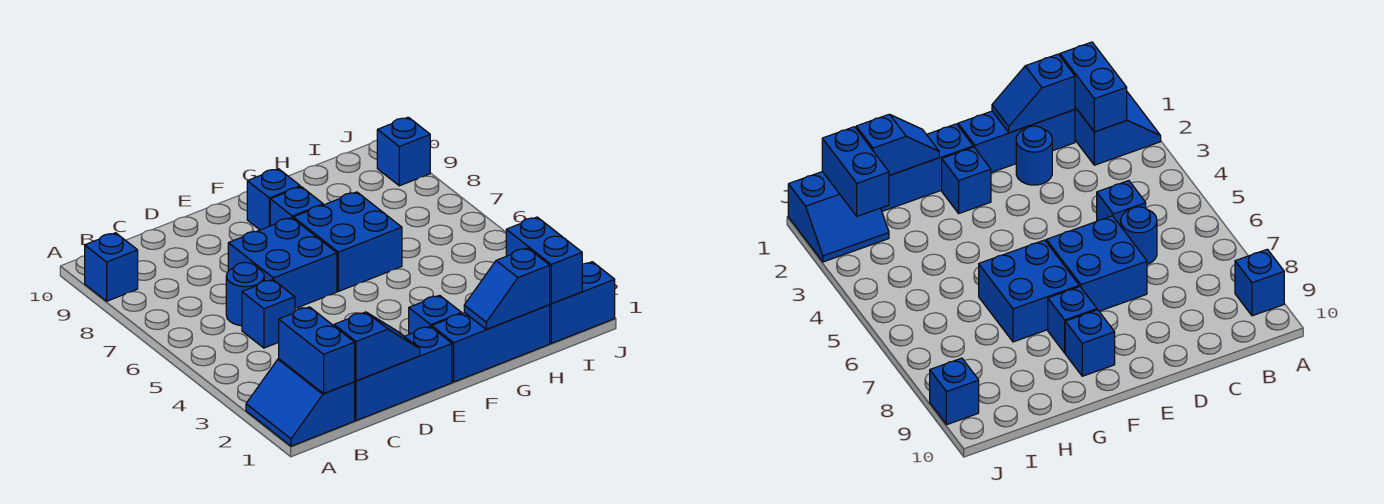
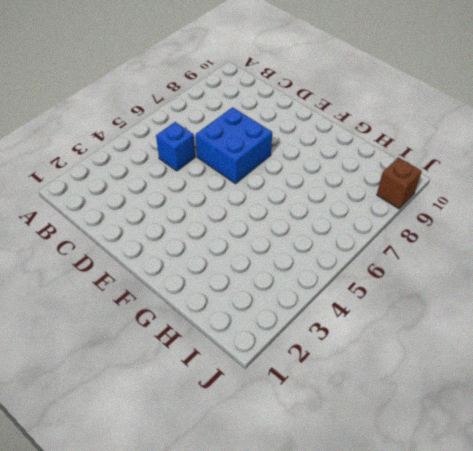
brown brick J9 level 1 -> blue brick J9 level 1
none -> blue slope A1:B2 level 1 top B
none -> blue brick A9 level 1
none -> blue brick C1:E1 level 1

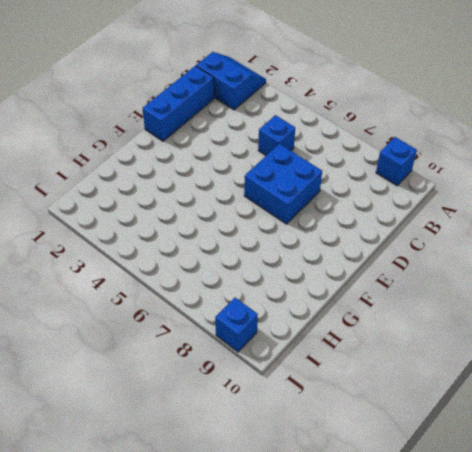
none -> blue round brick C6 level 1
none -> blue round brick D2 level 1
none -> blue brick F1:H1 level 1

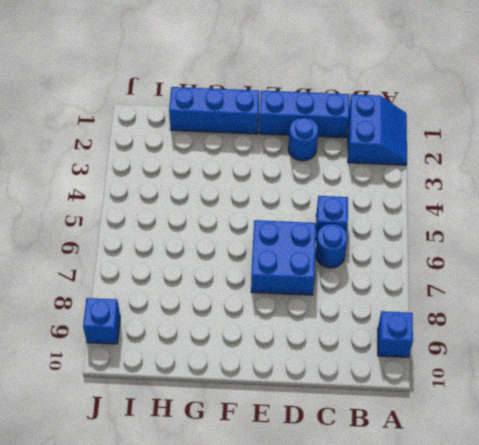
none -> blue brick F2 level 1
none -> blue brick F6:G7 level 1
none -> blue brick F8 level 1

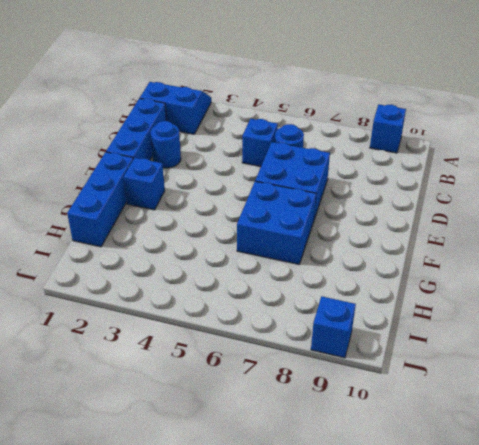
none -> blue brick F8 level 1
none -> blue brick F9 level 1
none -> blue slope I1:J2 level 1 top 1

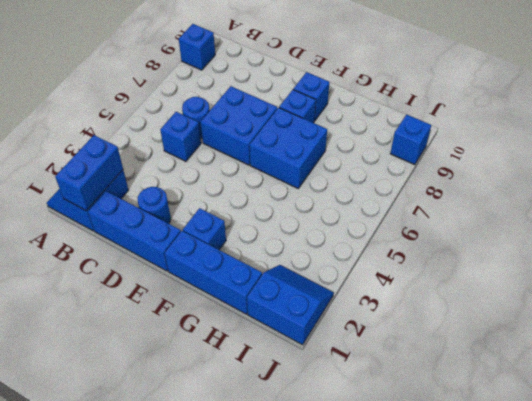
none -> blue slope C1:D1 level 2 top C
none -> blue slope G1:H1 level 2 top H
none -> blue brick I1:I2 level 2

